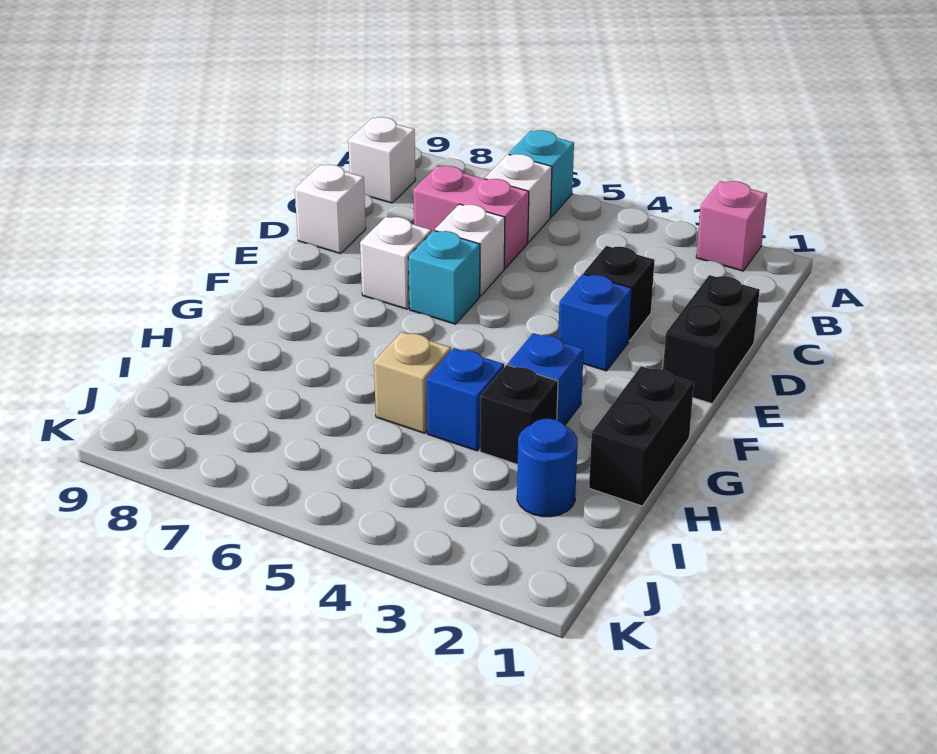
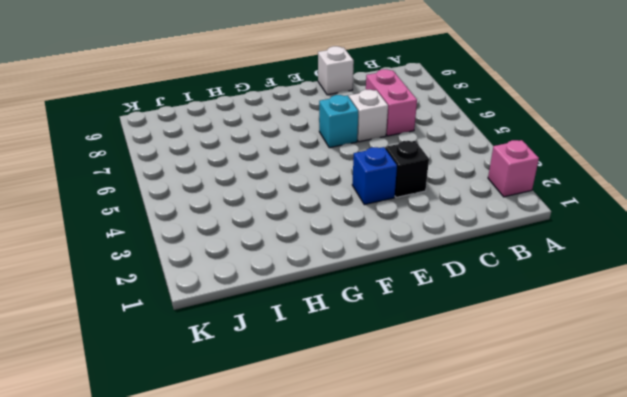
none -> cyan brick A6 level 1
none -> white brick B6 level 1
none -> white brick B9 level 1

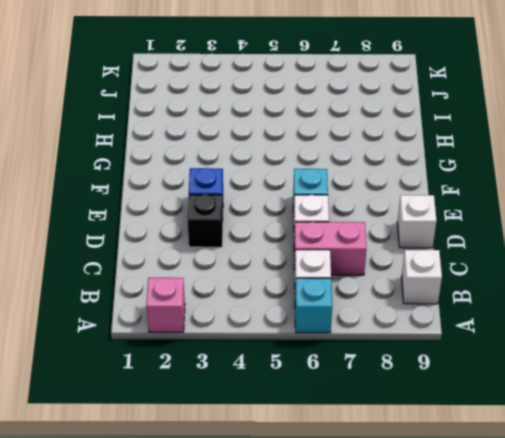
none -> black brick D1:E1 level 1
none -> white brick E7 level 1
none -> black brick G1:H1 level 1

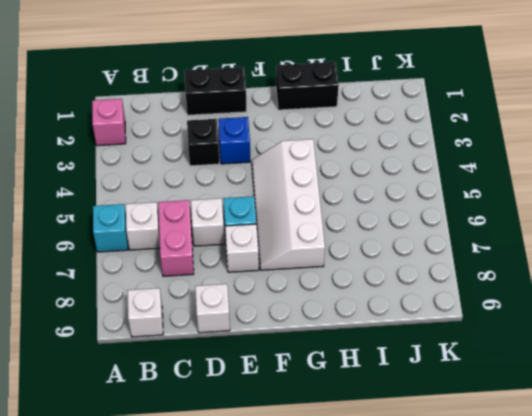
white slope F4:G7 level 1 top G -> none
none -> blue brick G3 level 1
none -> black brick H3 level 1
none -> blue brick H4 level 1

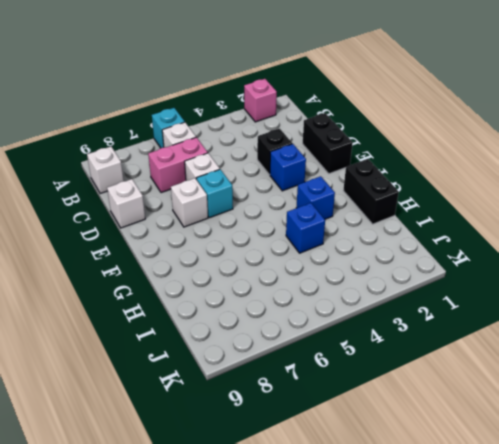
none -> black brick H3 level 1
none -> tan brick H5 level 1
none -> blue round brick I2 level 1

